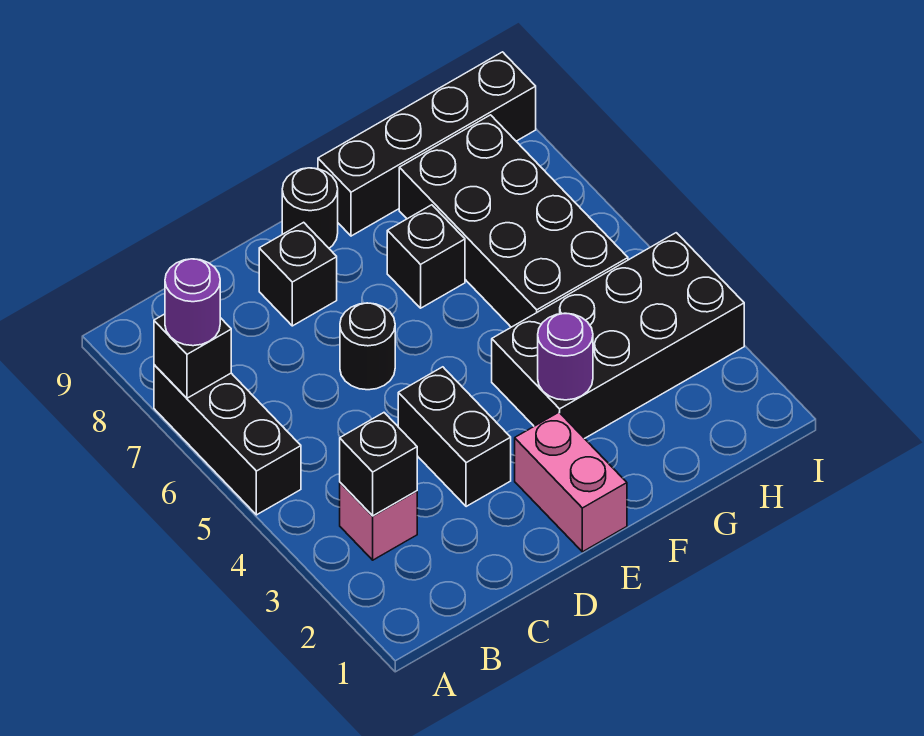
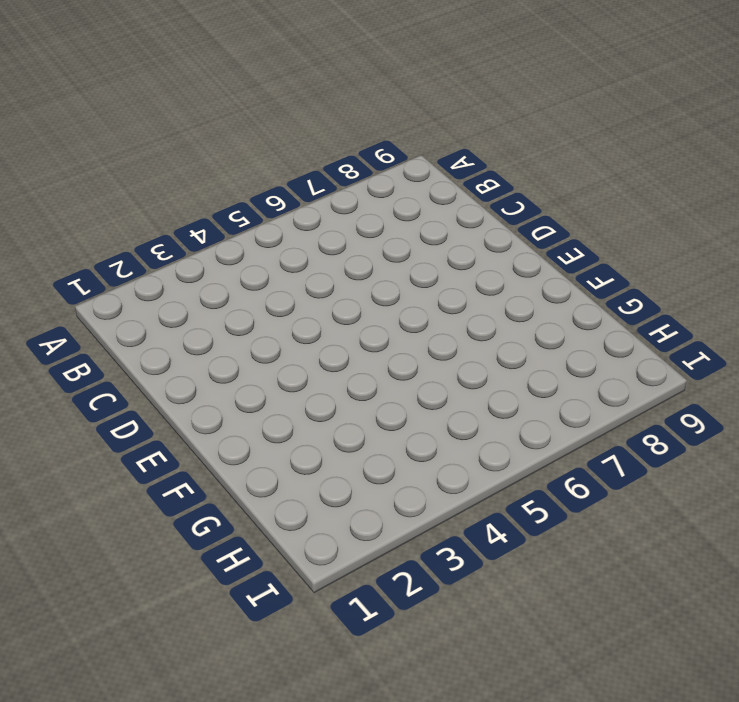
none -> black brick A5:A7 level 1
none -> pink brick B3 level 1
none -> black brick D3:D4 level 1

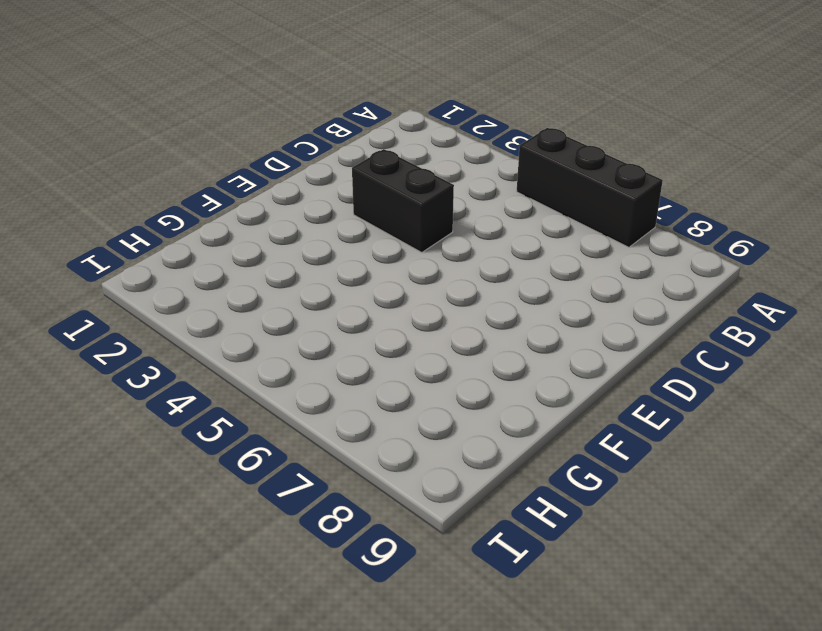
none -> pink brick B3 level 1
none -> black round brick D6 level 1
none -> black brick D8 level 1

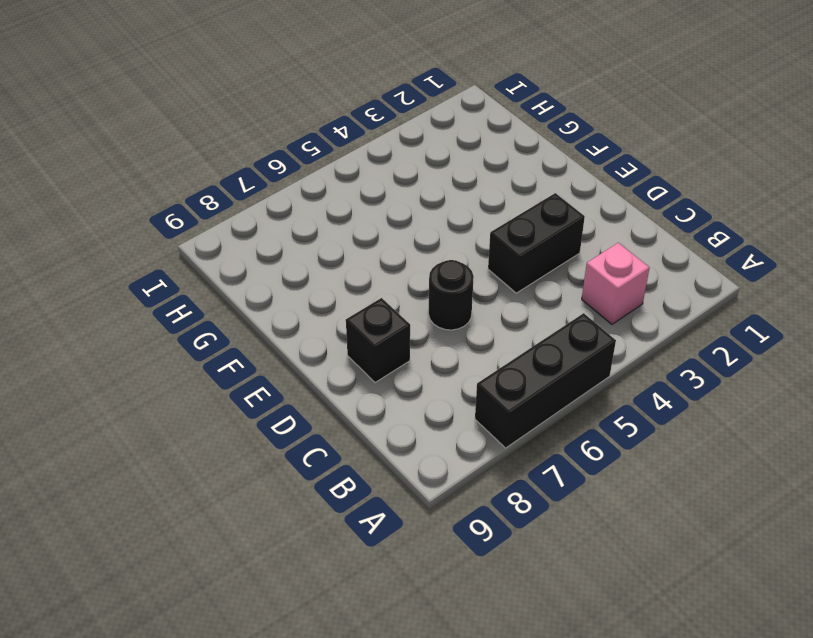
none -> pink brick E1:E2 level 1
none -> black round brick E9 level 1
none -> black brick F3:I4 level 1

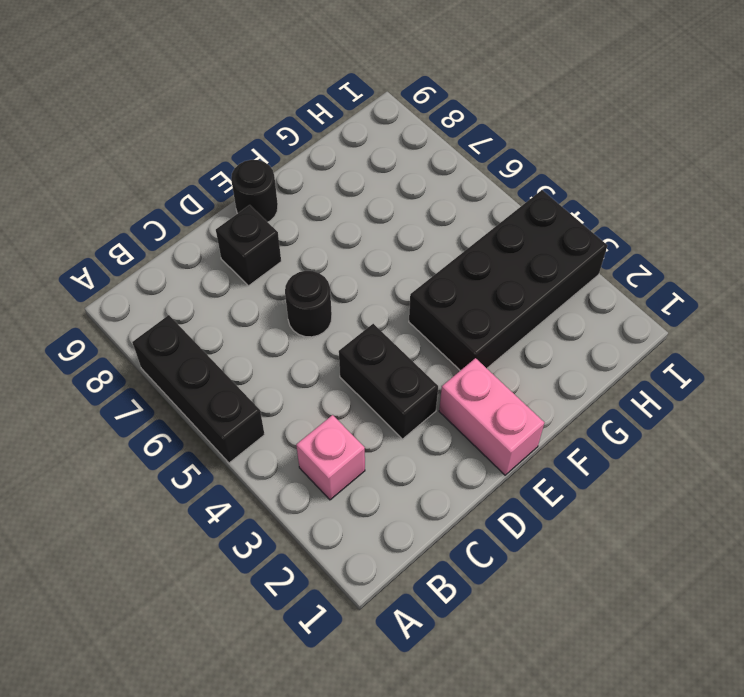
none -> black brick F7 level 1
none -> black brick F9:I9 level 1
none -> black brick G5:H8 level 1

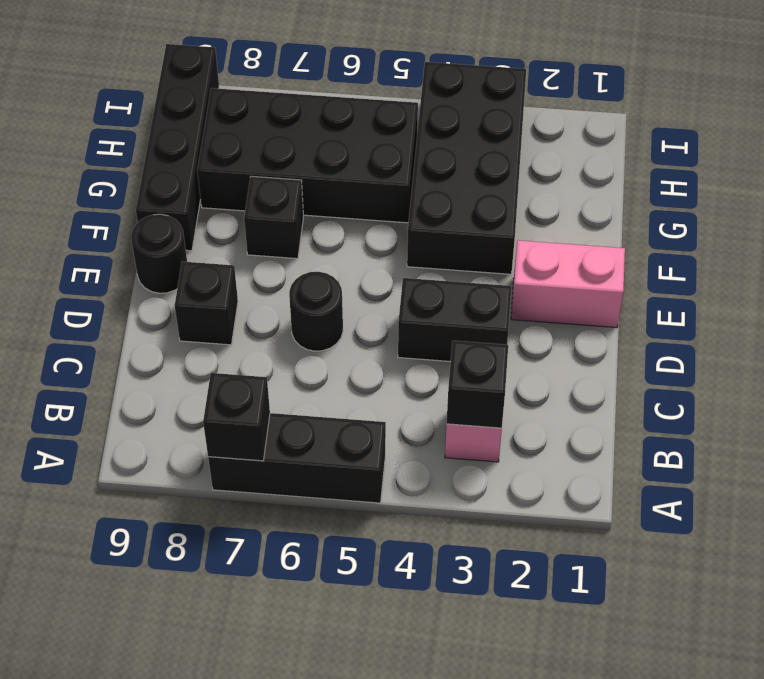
none -> purple round brick F3 level 2
none -> purple round brick A7 level 3

